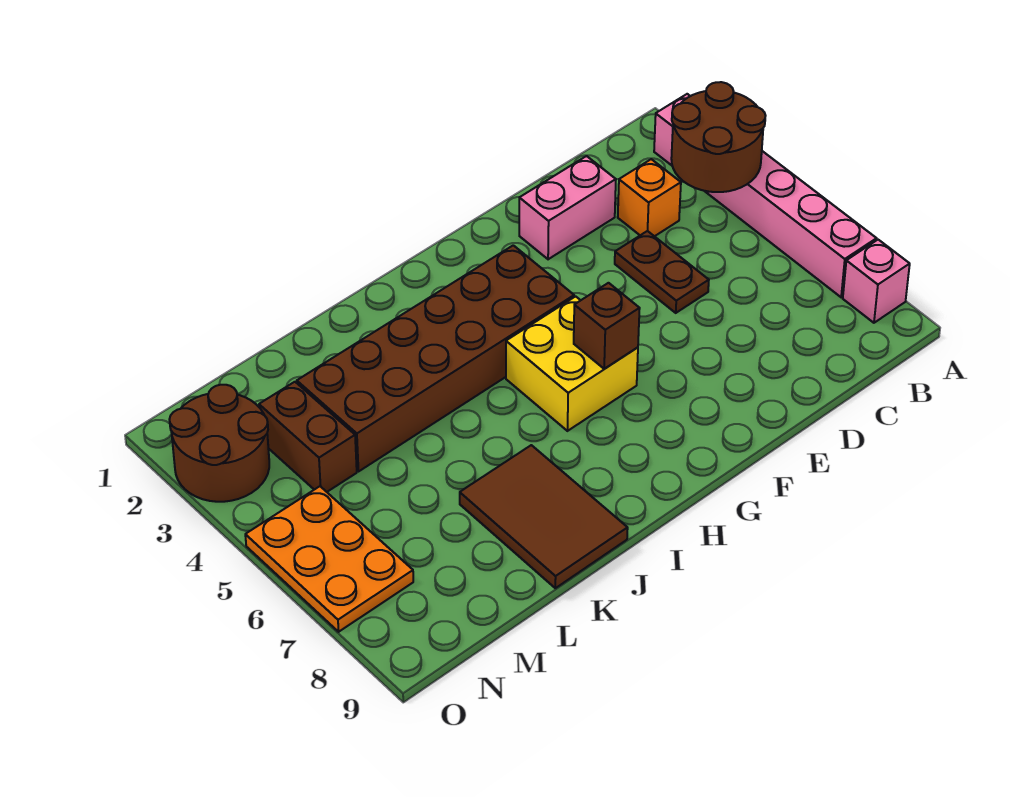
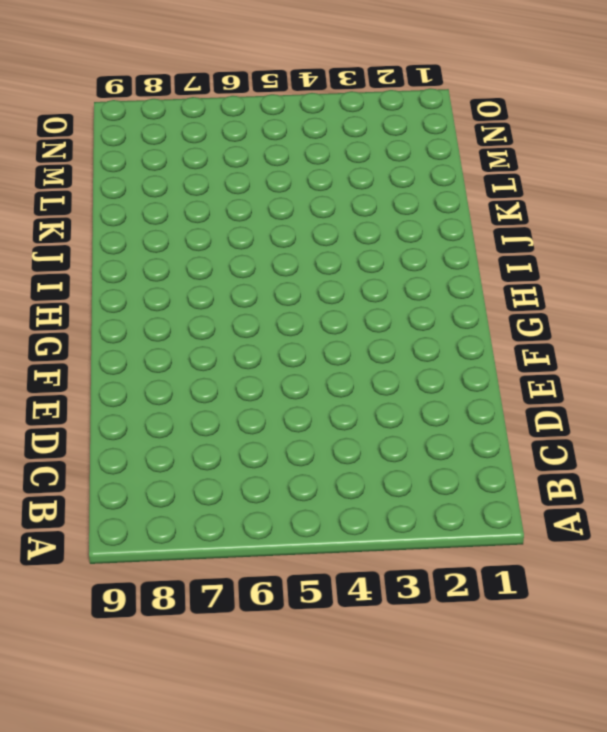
none -> pink brick A2:A7 level 1
none -> pink brick A8 level 1
none -> orange brick C3 level 1

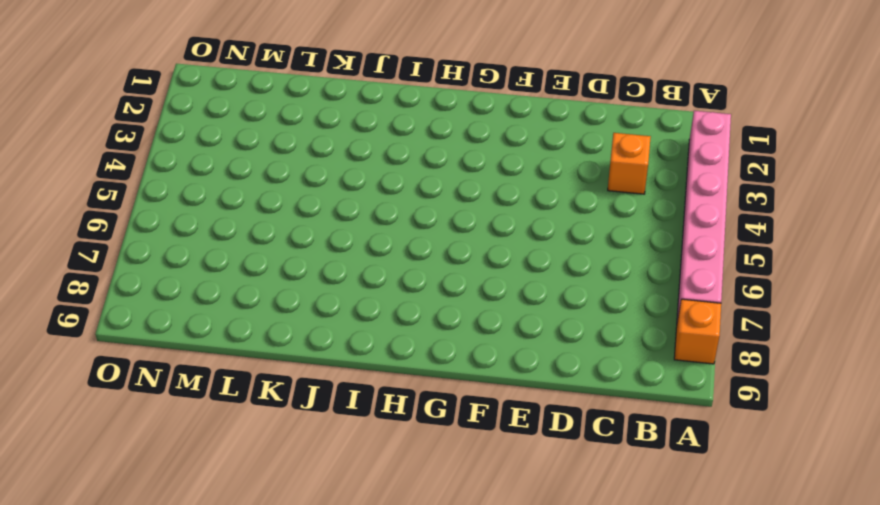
orange brick A8 level 1 -> pink brick A8 level 1
none -> pink brick D2:E2 level 1
none -> brown plate D4:D5 level 1
none -> brown brick G3:L4 level 1

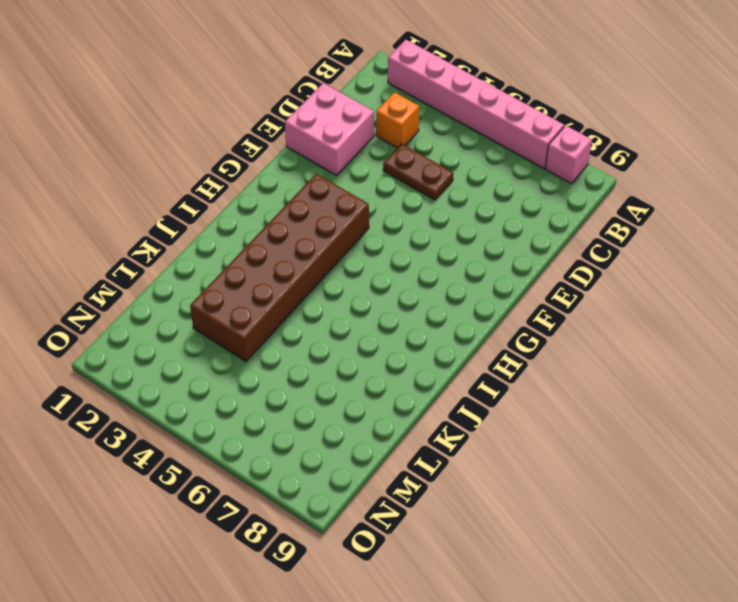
pink brick D1:E2 level 1 -> pink brick D2:E2 level 1
none -> yellow brick G5:H6 level 1
none -> brown tile J7:K9 level 1
none -> brown brick M3:M4 level 1

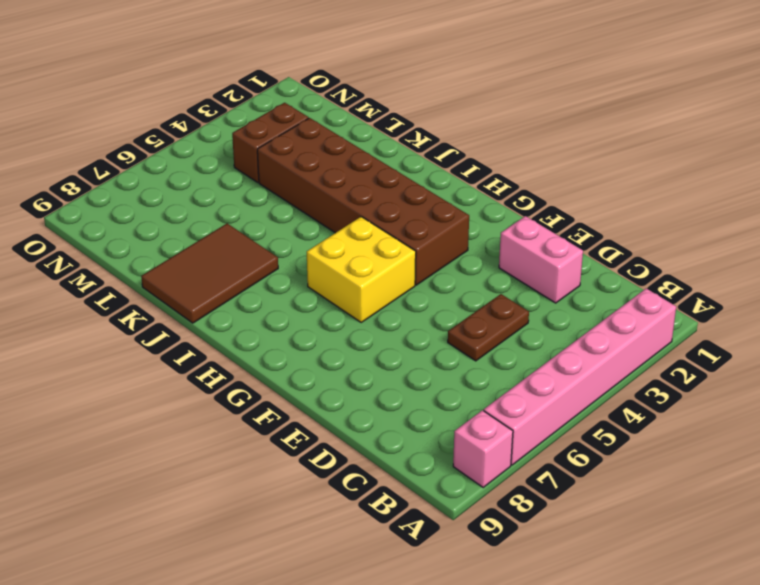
none -> orange brick C3 level 1
none -> brown round brick N2:O3 level 1
none -> orange plate N5:O7 level 1

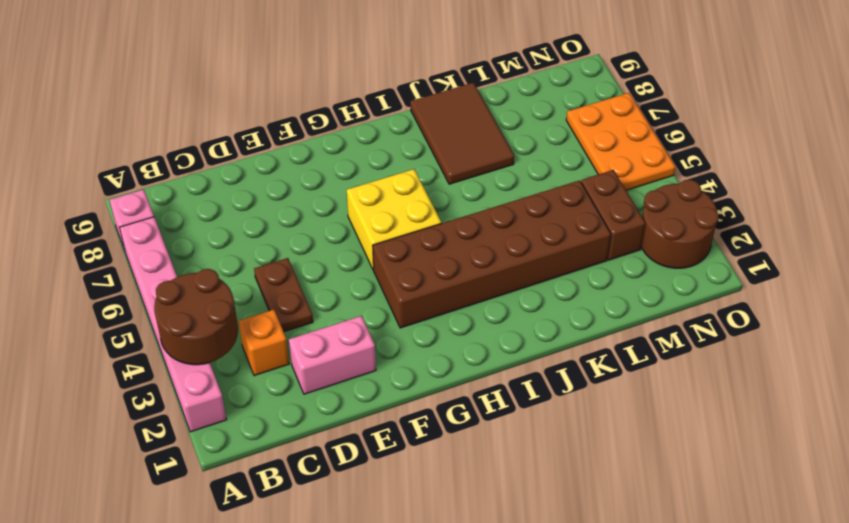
none -> brown brick G6 level 2

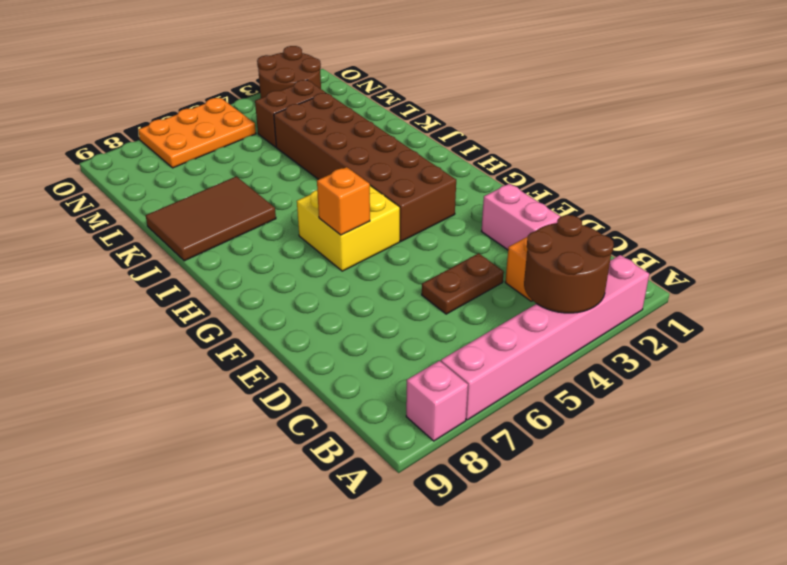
orange brick G6 level 2 -> brown brick G6 level 2

